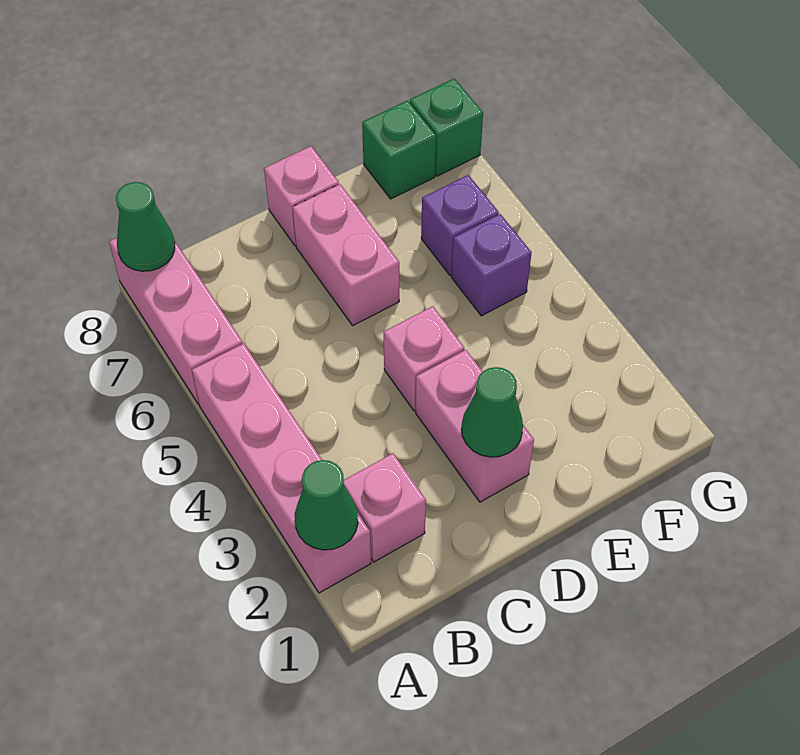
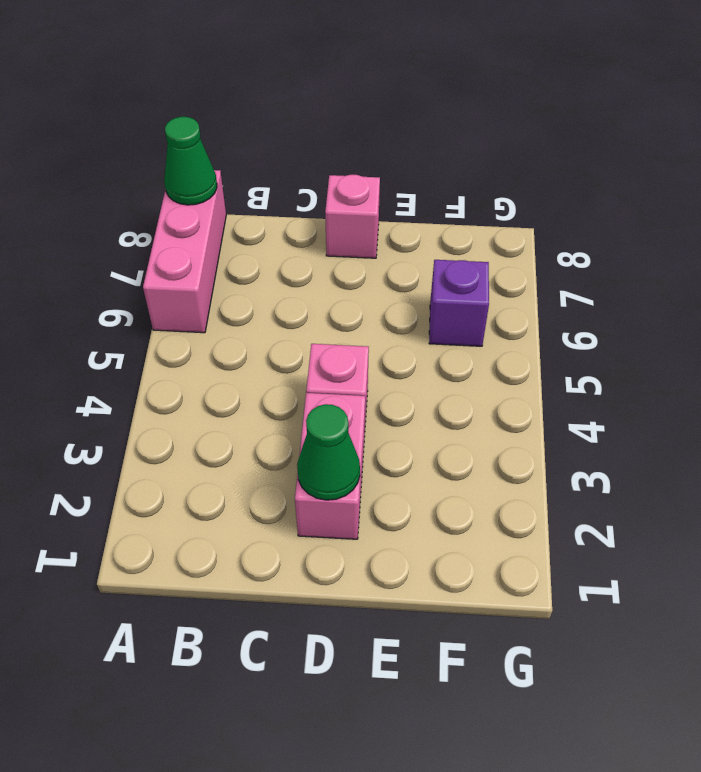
none -> pink brick A2:A5 level 1
none -> pink brick B2 level 1
none -> pink brick D6:D7 level 1

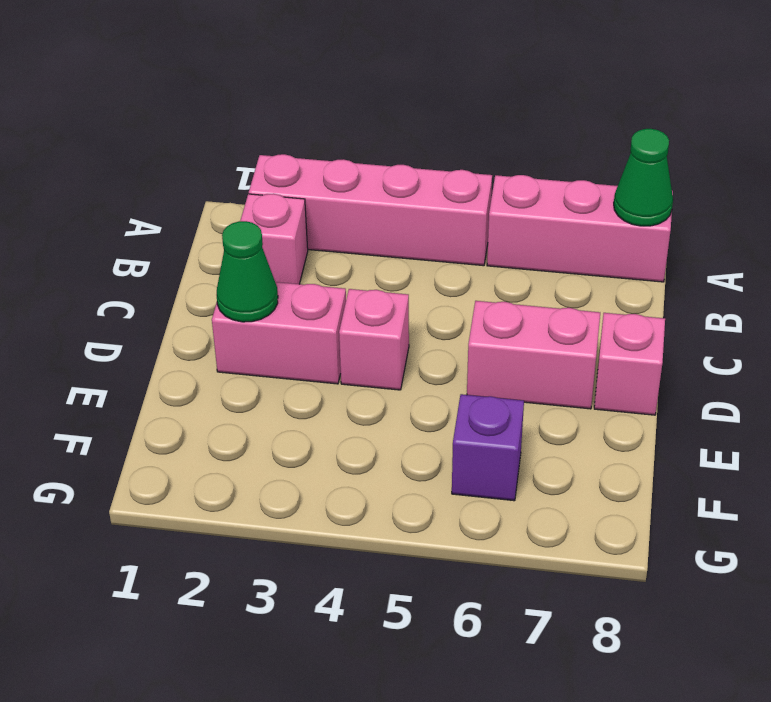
none -> purple brick F5 level 1
none -> green brick F8 level 1
none -> green brick G8 level 1

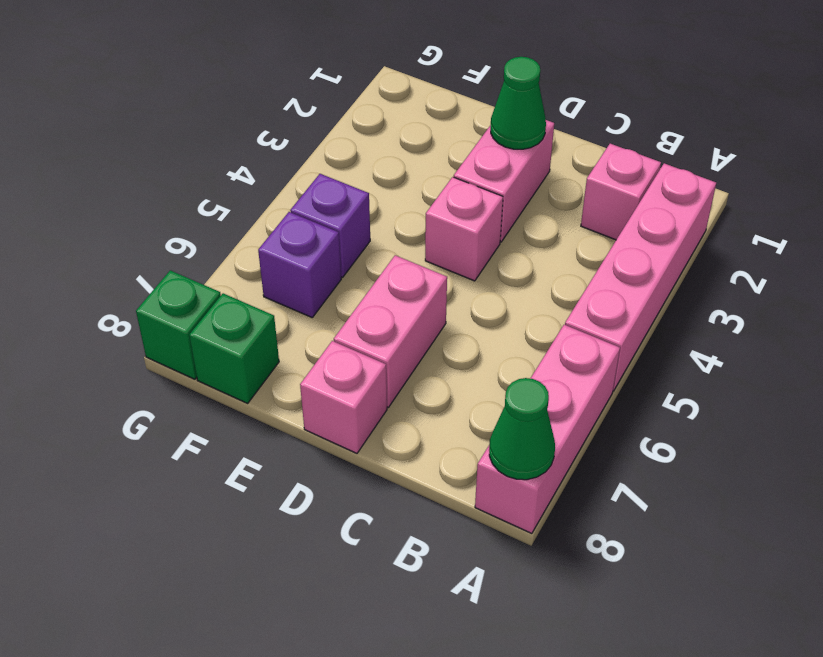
none -> green cone A2 level 2

